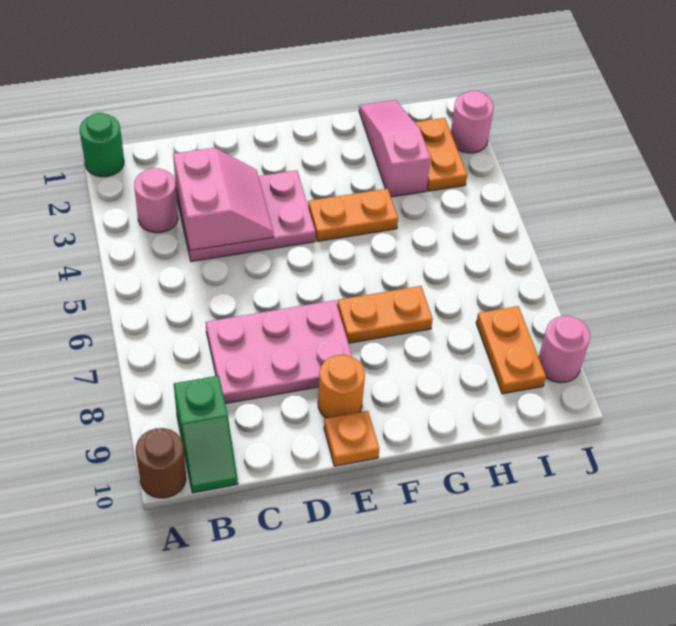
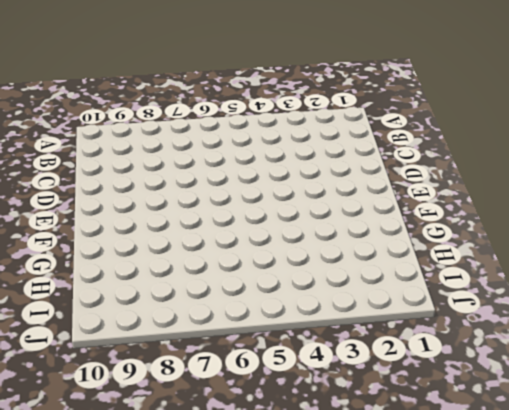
none -> green round brick A1 level 1
none -> brown round brick A10 level 1
none -> pink round brick B3 level 1

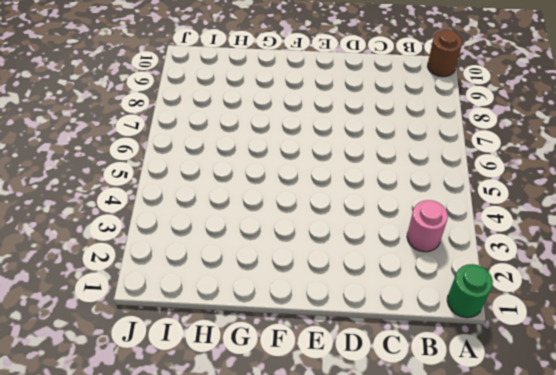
none -> green slope B9:B10 level 1 top 9
none -> pink plate C3:E4 level 1
none -> pink plate C7:E8 level 1

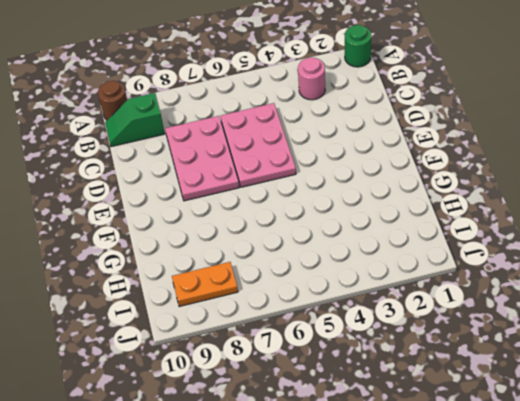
pink plate C5:E6 level 1 -> pink plate C3:E4 level 1
none -> orange round brick E9 level 1
none -> orange plate E10 level 1
none -> orange plate F4:G4 level 1

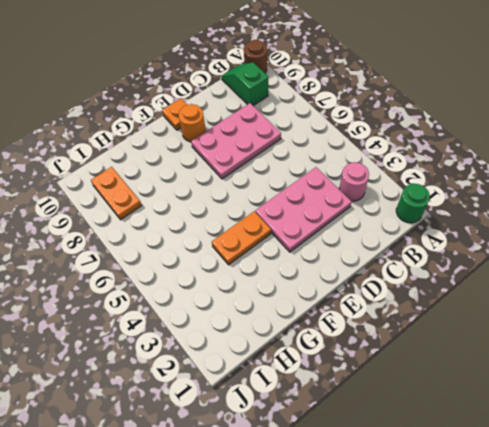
none -> orange plate F7:G7 level 1
none -> pink slope H1:H3 level 1 top 3
none -> orange plate I2:I3 level 1

